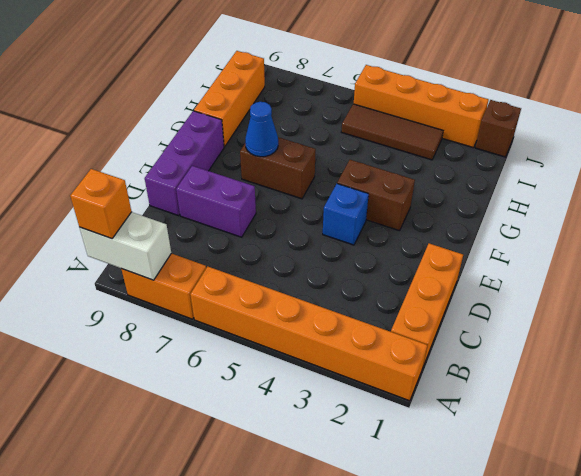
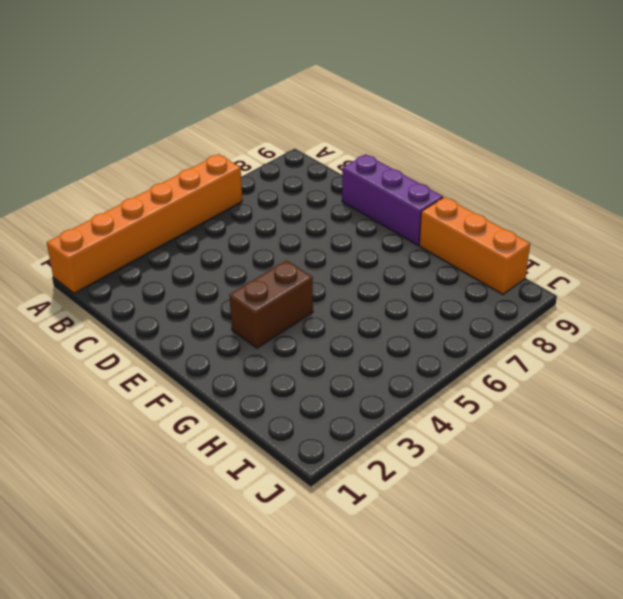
none -> orange brick A7:A8 level 1
none -> orange brick B1:D1 level 1
none -> purple brick D7:D8 level 1

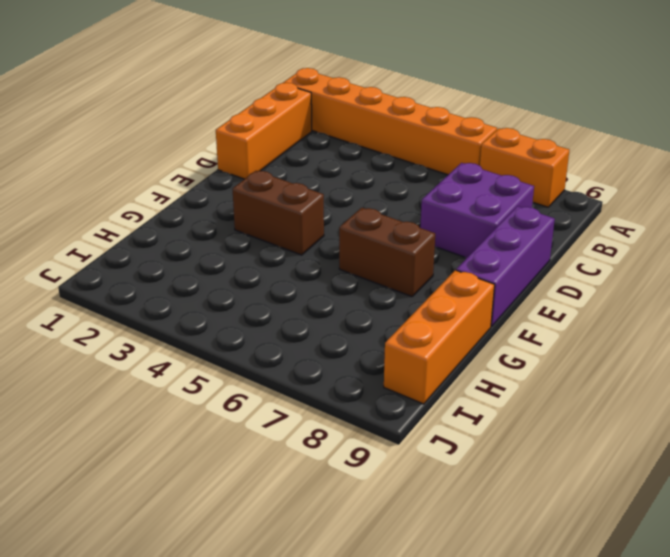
purple brick C7:D8 level 1 -> purple brick D7:D8 level 1
none -> blue brick E4 level 1
none -> brown tile I3:I5 level 1
none -> brown brick J1 level 1

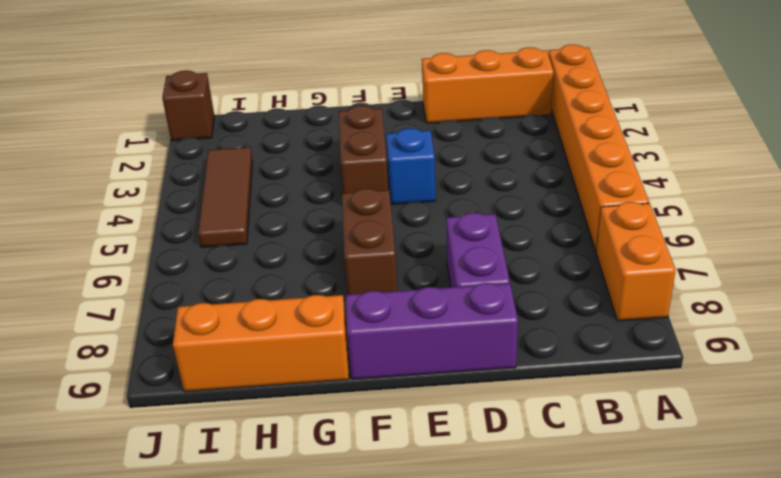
none -> orange brick J2:J5 level 1
none -> white brick A8:A9 level 2
none -> blue cone F7 level 2

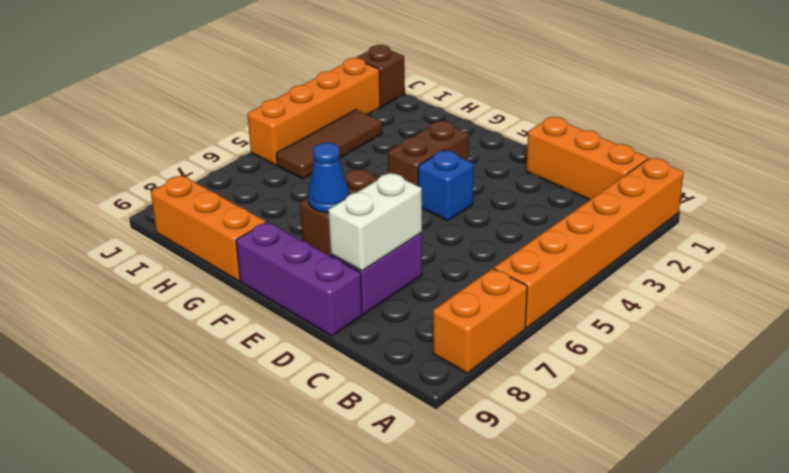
white brick D7:D8 level 2 -> white brick A8:A9 level 2
none -> orange brick A9 level 3

